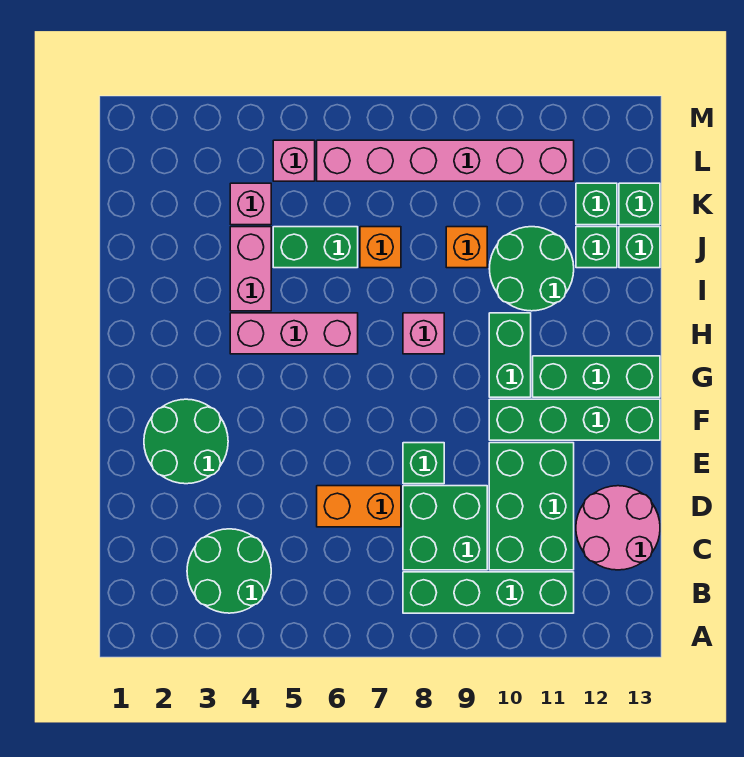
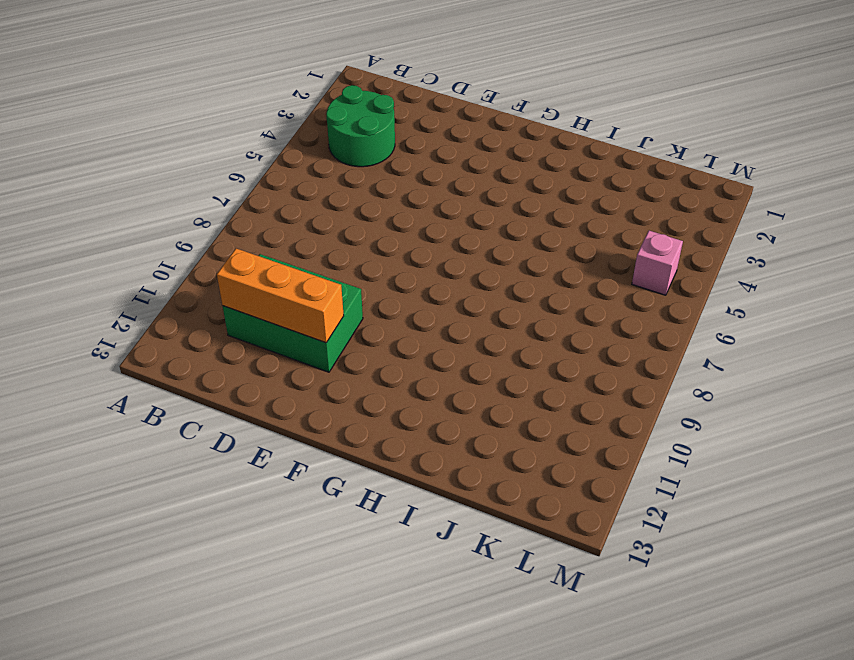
orange brick C11:E11 level 2 -> none
none -> green brick B8:B11 level 1
none -> green brick C8:D9 level 1
none -> pink round brick C12:D13 level 1

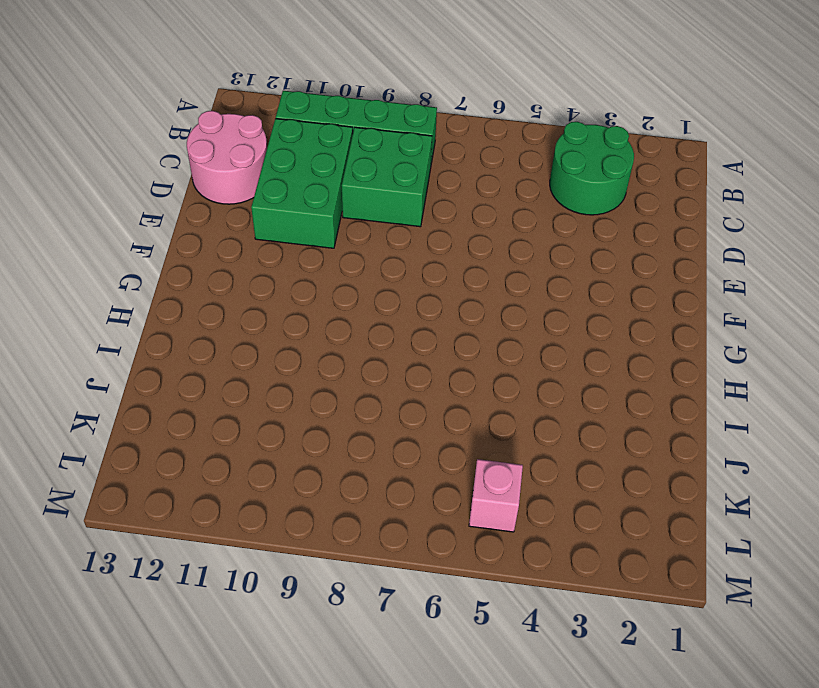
none -> orange brick D6:D7 level 1
none -> green round brick E2:F3 level 1
none -> green brick E8 level 1

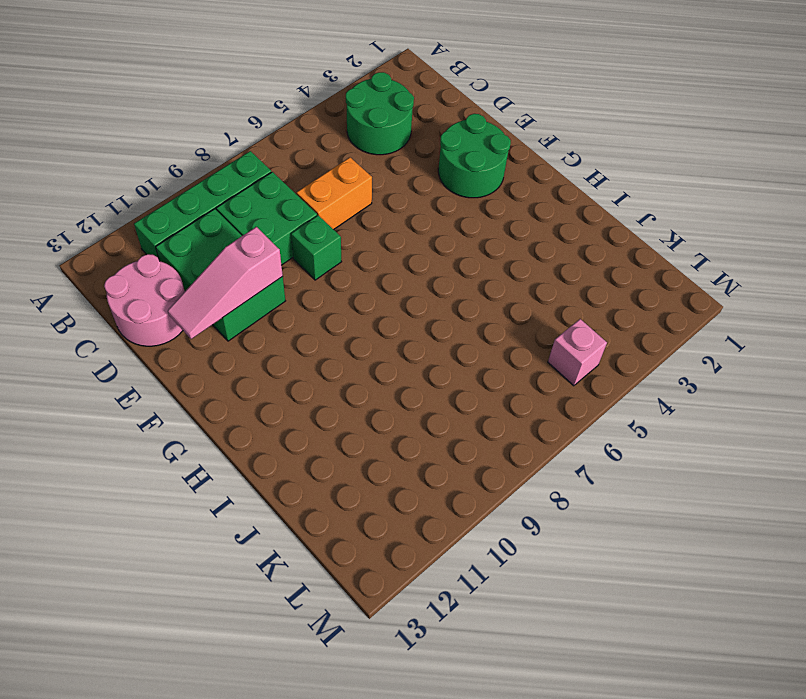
pink slope E10:E12 level 2 top 10 -> none
none -> green brick F10:F13 level 1
none -> green brick G10:H10 level 1
none -> green brick G11:G13 level 1

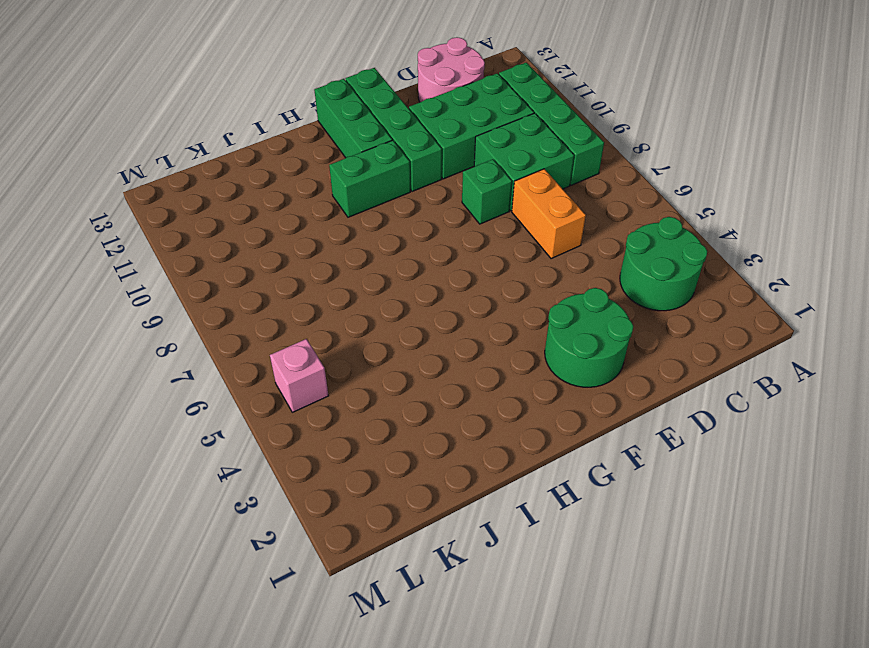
none -> pink brick H4:H6 level 1
none -> pink brick H8 level 1
none -> pink brick I4:J4 level 1

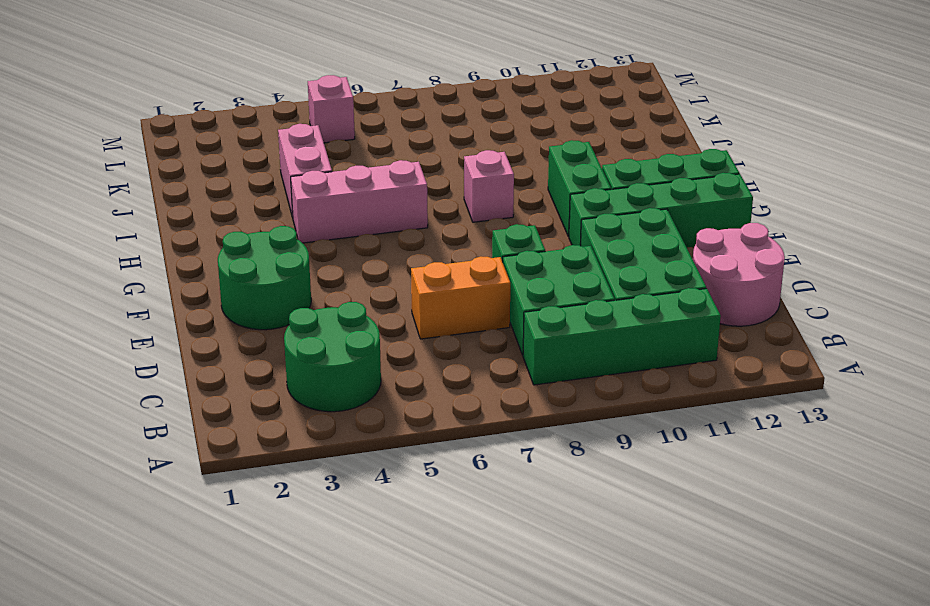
none -> green round brick I10:J11 level 1
none -> green brick J5:J6 level 1
none -> orange brick J7 level 1

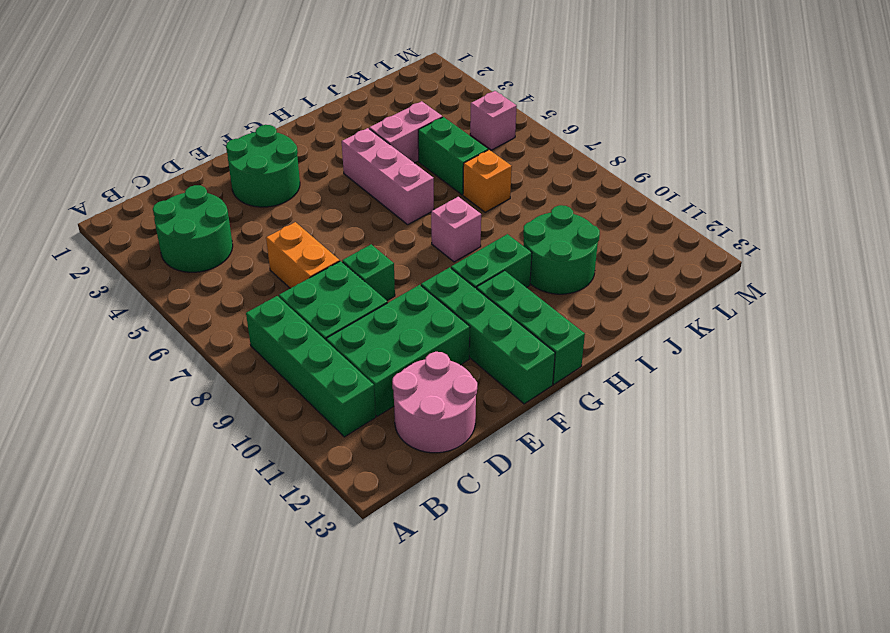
none -> orange brick J9 level 1
none -> green brick J12 level 1
none -> green brick J13 level 1

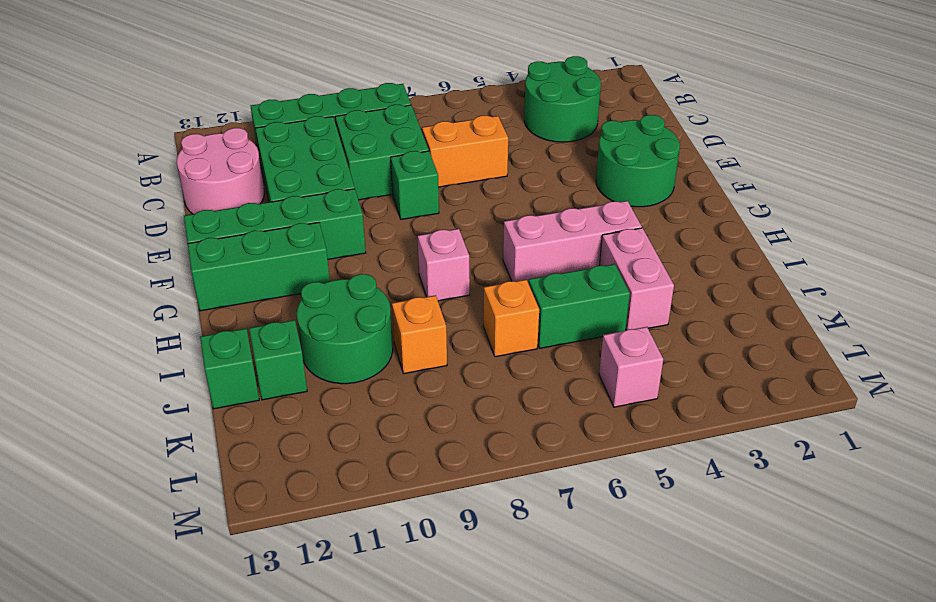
none -> green brick G10:H10 level 1
none -> pink brick K4 level 1
none -> green brick K12 level 1

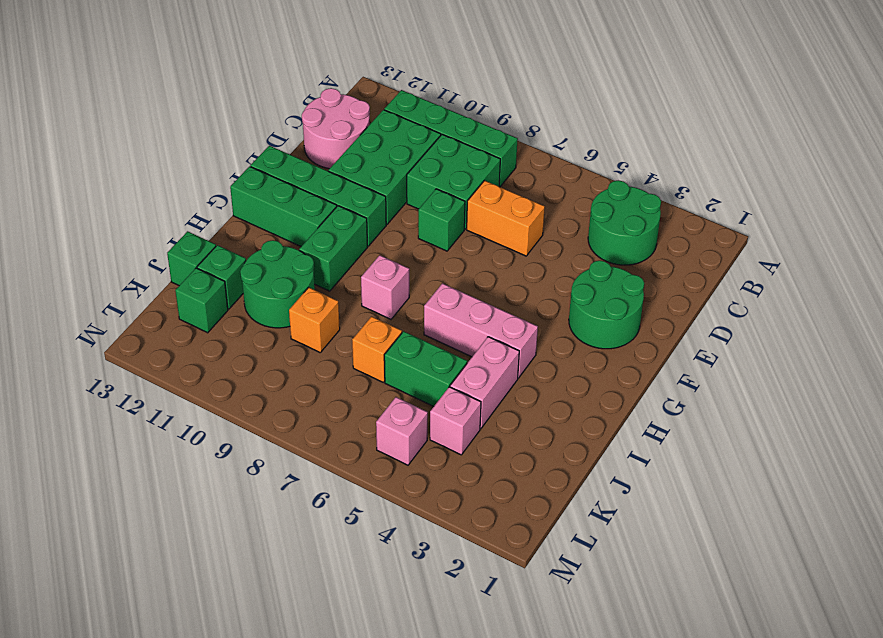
none -> green brick K13 level 1
none -> pink brick L6:L11 level 1

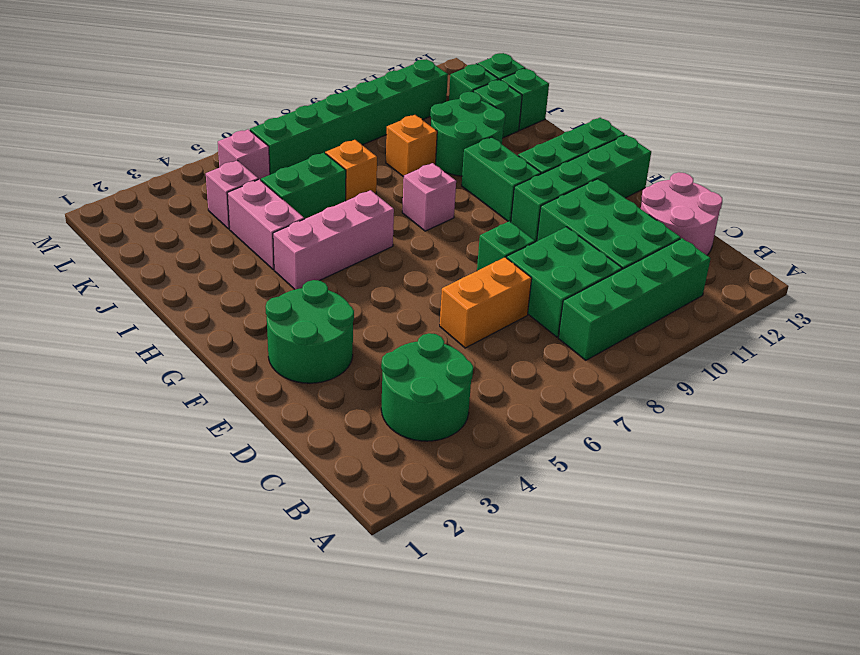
green brick L6:L11 level 1 -> pink brick L6:L11 level 1

